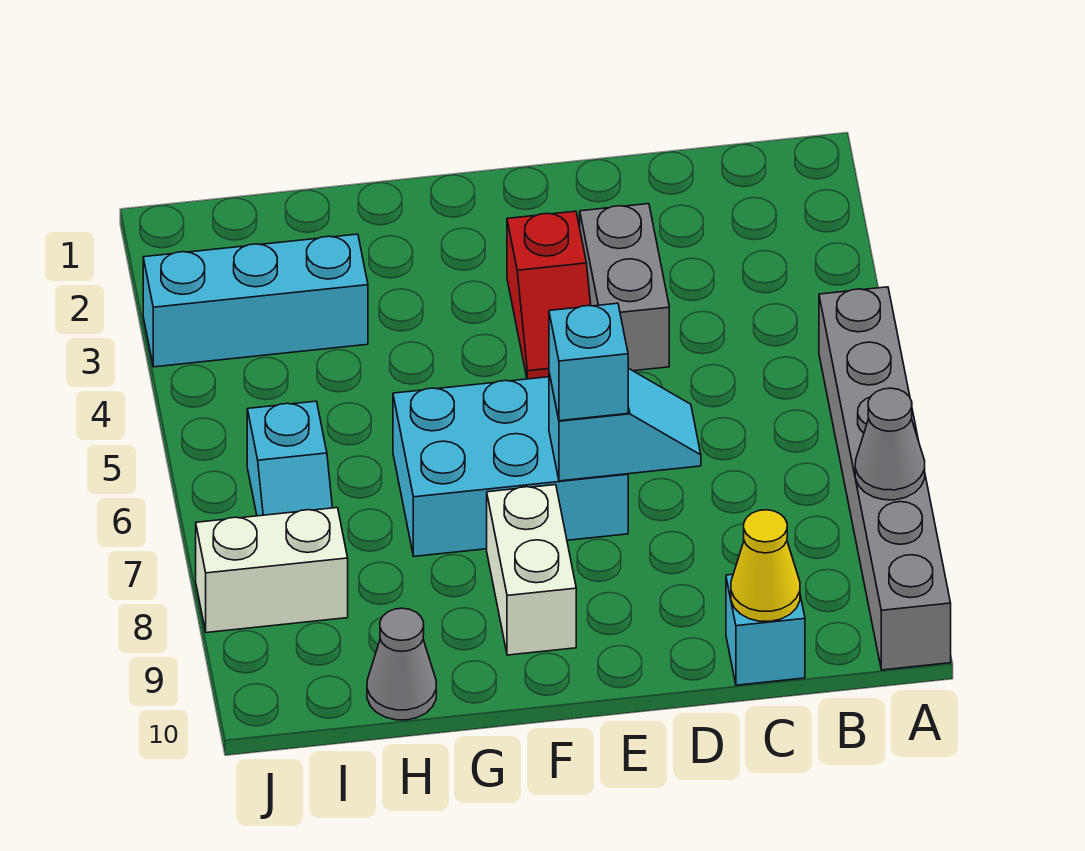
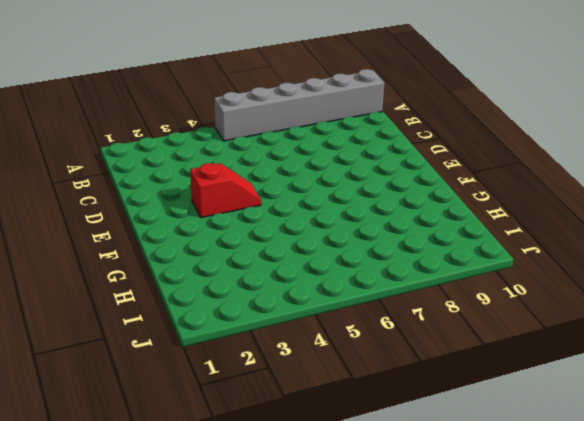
none -> cyan brick C10 level 1
none -> grey brick D3:D4 level 1
none -> cyan brick E6:G7 level 1

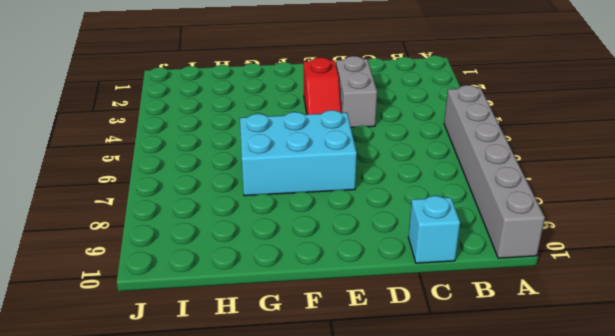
none -> white brick F8:F9 level 1
none -> cyan brick H3:J3 level 1
none -> grey cone H10 level 1

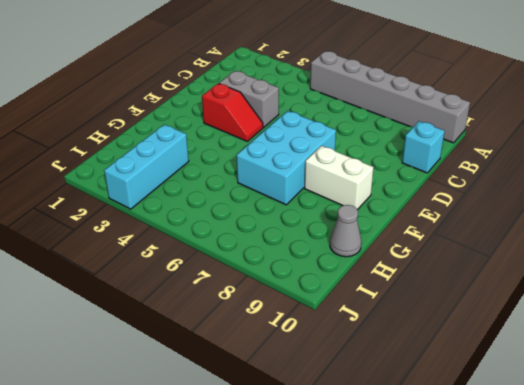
none -> cyan slope I6:I7 level 1 top 6
none -> white brick I8:J8 level 1
none -> grey cone A8 level 2

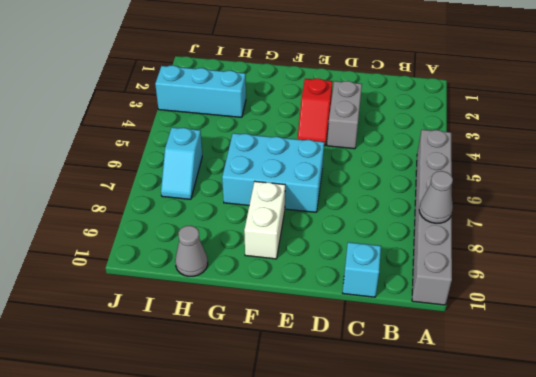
none -> white brick I8:J8 level 1
none -> yellow cone C10 level 2
none -> cyan slope D7:E7 level 2 top E

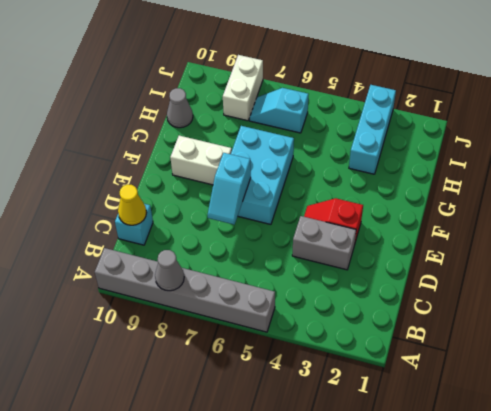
none -> cyan brick E7 level 3

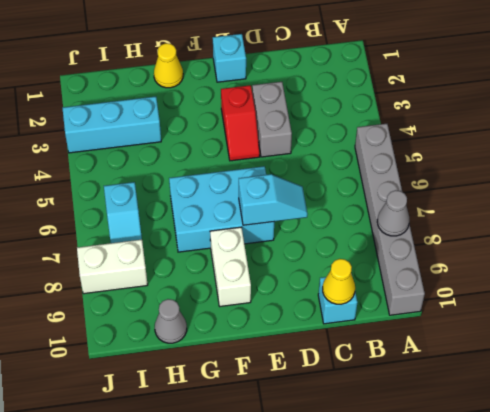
cyan brick E1 level 1 -> cyan brick E7 level 3
yellow cone G1 level 1 -> none

